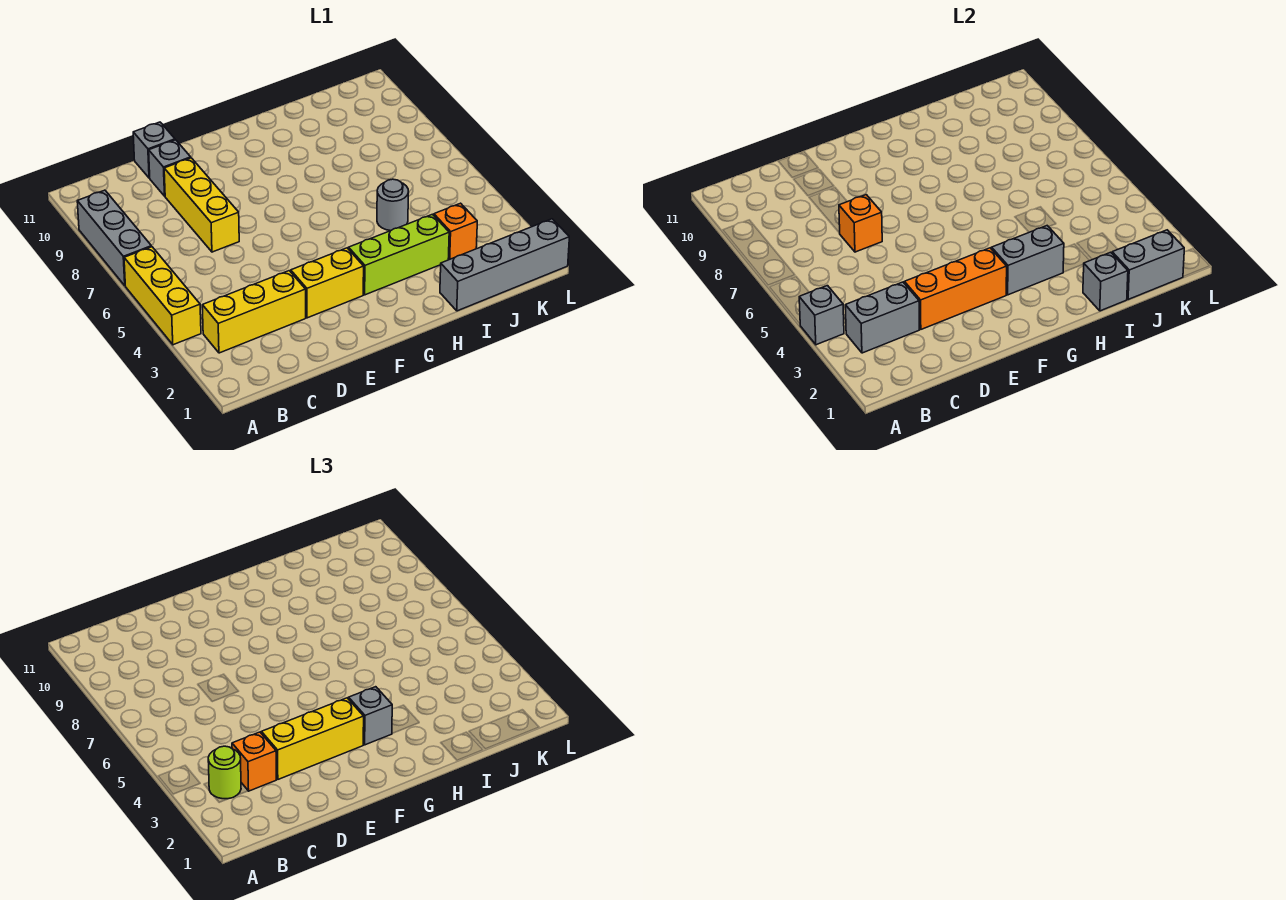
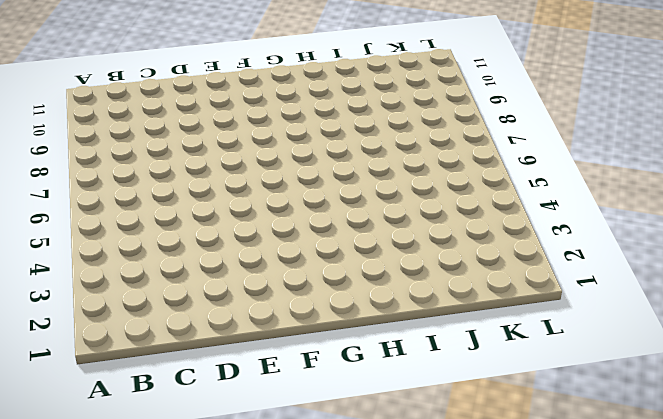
none -> yellow brick A4:A6 level 1
none -> grey brick A7:A9 level 1
none -> yellow brick B3:D3 level 1

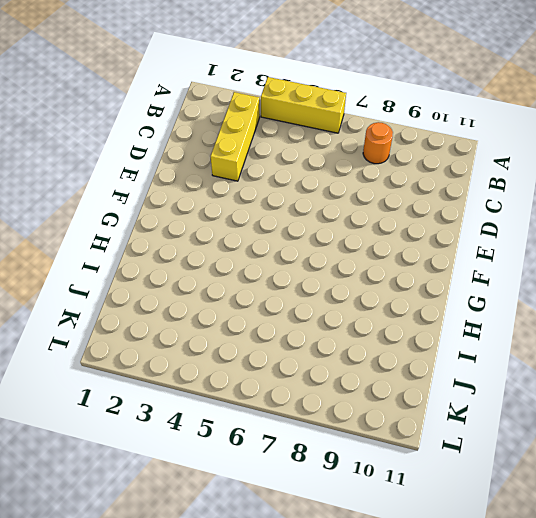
orange round brick B8 level 1 -> none
none -> grey brick A7:A9 level 1
none -> yellow brick D7:D9 level 1
none -> grey brick D10 level 1

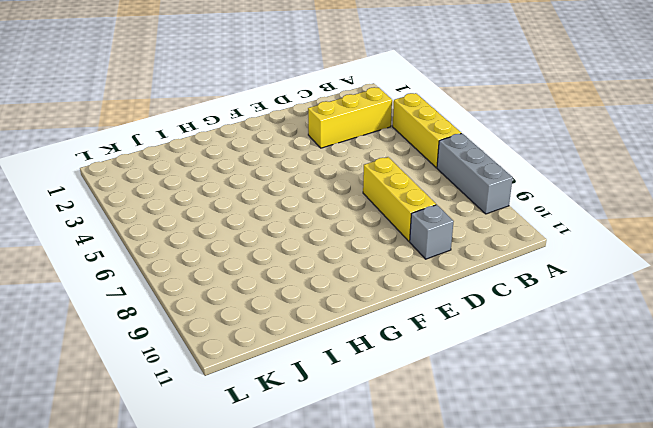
none -> grey brick D11 level 1
none -> yellow brick E3:F3 level 1
none -> lime brick G3:I3 level 1

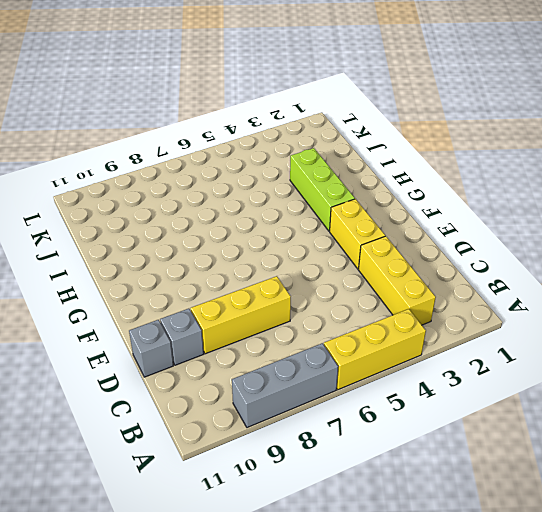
none -> grey brick I1:L1 level 1
none -> grey round brick I5 level 1
none -> orange brick J3 level 1

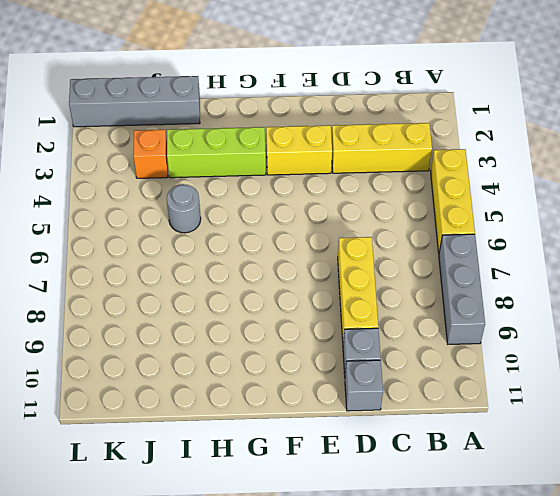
none -> grey brick A4 level 2
none -> grey brick B3:C3 level 2
none -> orange brick D3:F3 level 2

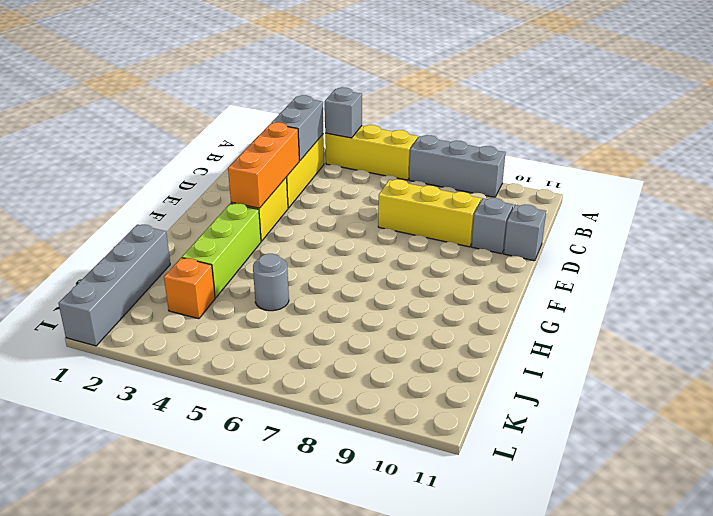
none -> orange brick D7 level 2
none -> grey brick G3:H3 level 2
none -> grey brick I1 level 2

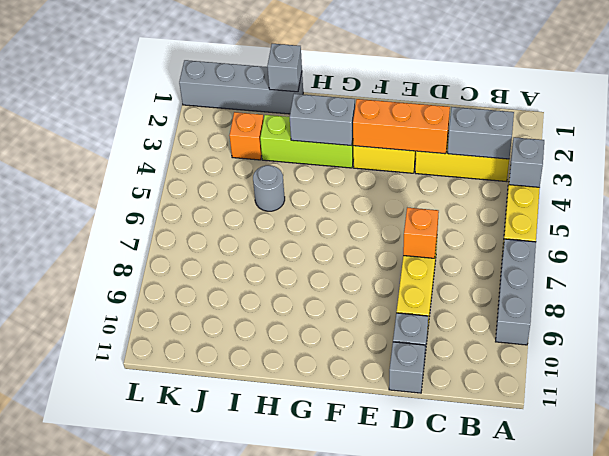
none -> grey brick J1:K1 level 2
none -> lime round brick B3 level 3
none -> orange brick C3 level 3

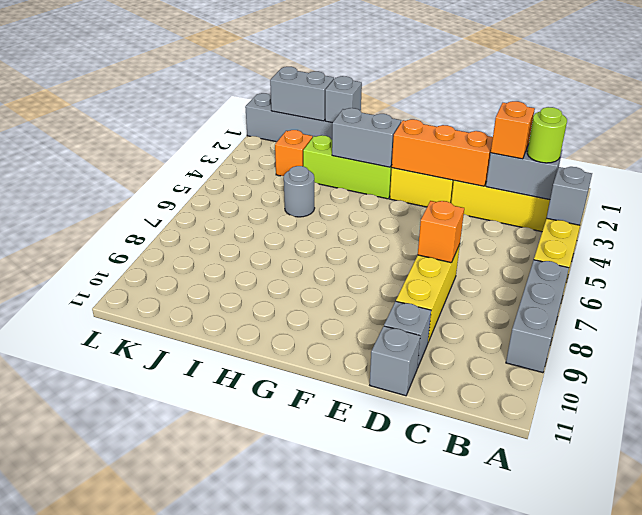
none -> yellow brick D3:F3 level 3
none -> grey brick G3 level 3

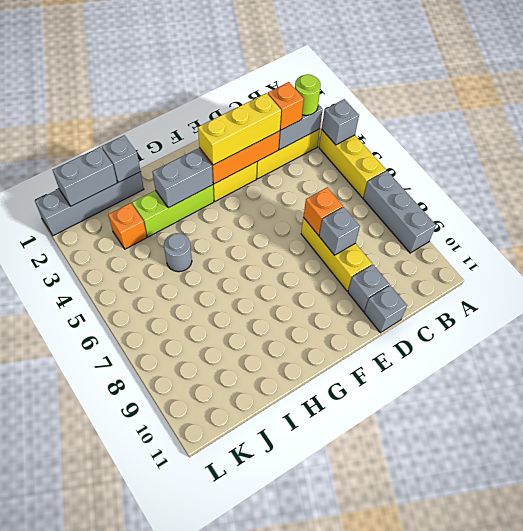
grey brick D8 level 2 -> grey brick G3 level 3

